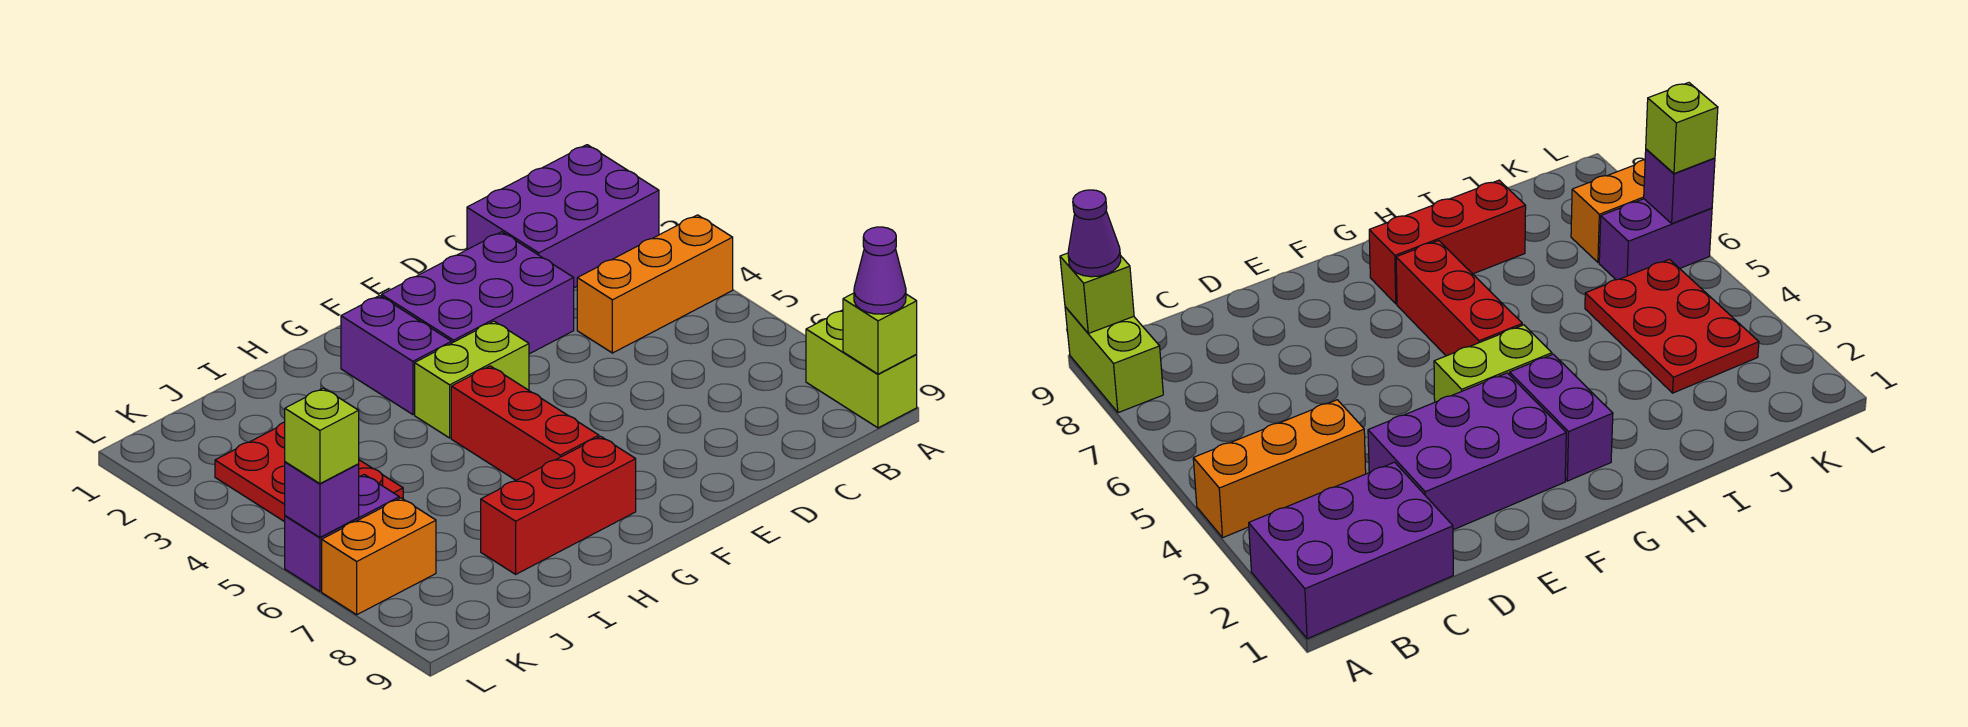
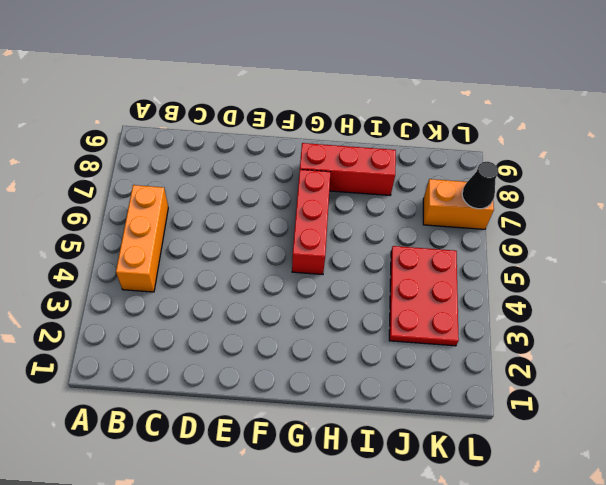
orange brick B4:B6 level 1 -> orange brick A4:C4 level 1
black cone L7 level 2 -> none
none -> purple brick A1:C2 level 1
none -> lime brick A8:A9 level 1
none -> purple brick D2:F3 level 1

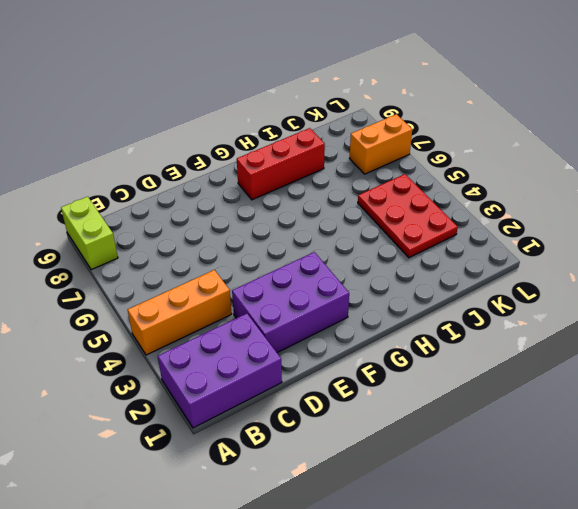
none -> lime brick F4:G4 level 1
none -> purple brick G2:G3 level 1
none -> red brick G5:G7 level 1

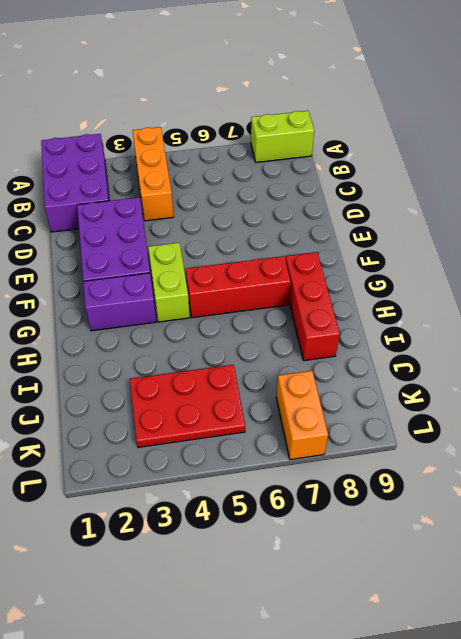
none -> purple brick K6:L6 level 1
none -> lime brick A9 level 2
none -> purple brick L6 level 2

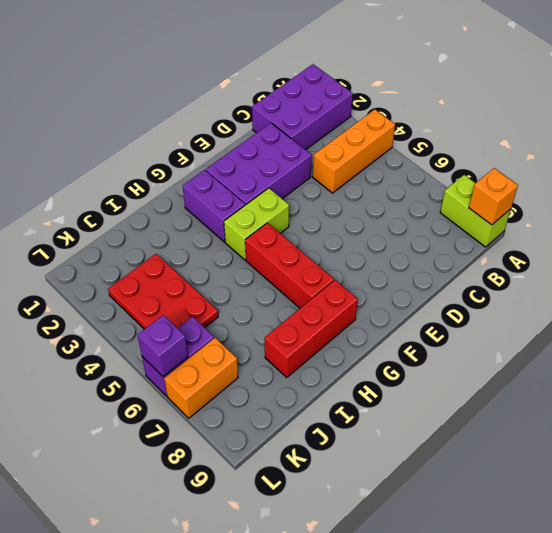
orange brick A9 level 2 -> lime brick A9 level 2
none -> purple cone A9 level 3
none -> lime brick L6 level 3

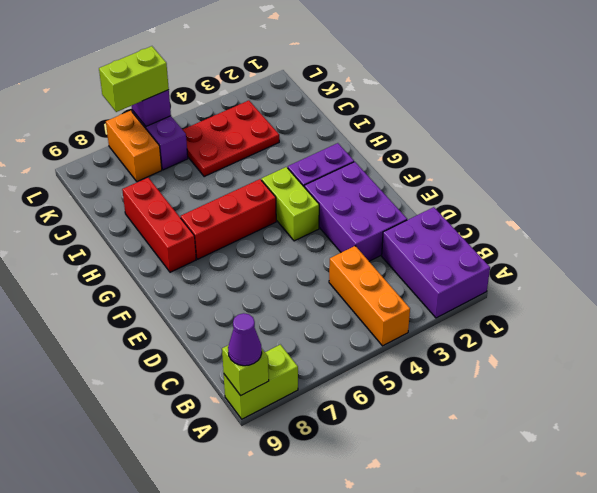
lime brick L6:L7 level 3 -> lime brick L6 level 3

